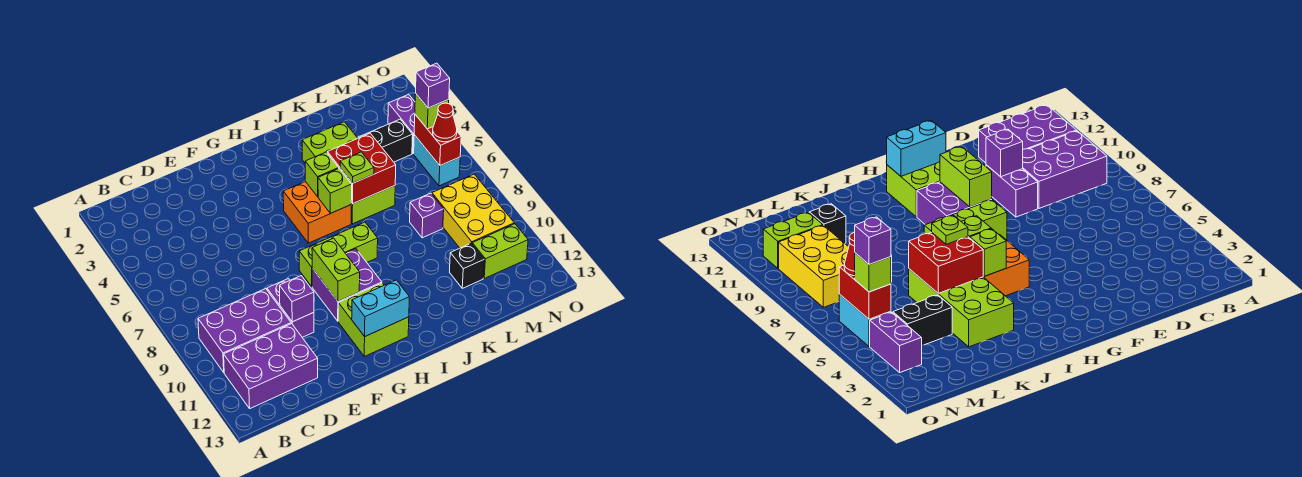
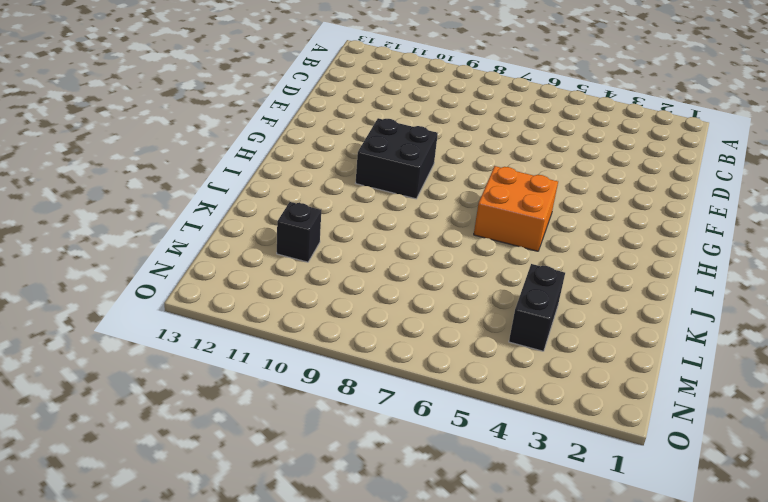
black brick G9:H10 level 1 -> purple brick G9:H10 level 1
none -> purple brick B9:D10 level 1
none -> purple brick B11:D12 level 1
none -> purple brick E9:E10 level 1

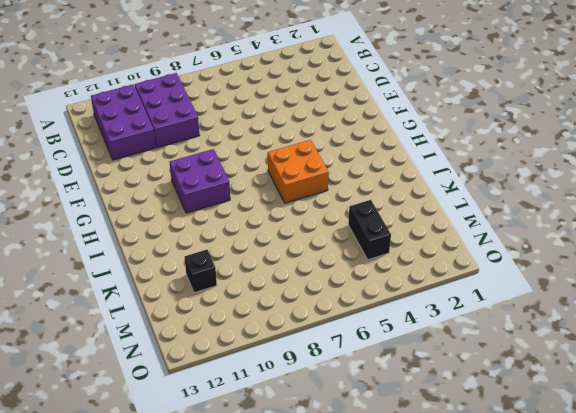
none -> purple brick E9:E10 level 1
none -> lime brick G8:I8 level 1
none -> lime brick G11:H12 level 1

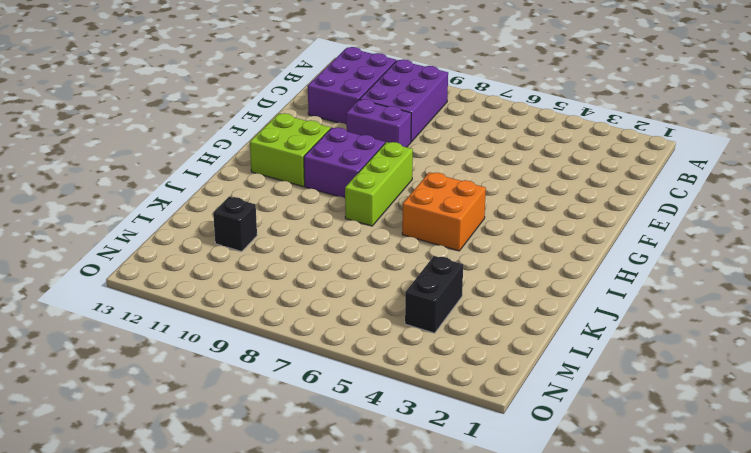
none -> lime brick J3:K6 level 1
none -> purple brick L8 level 1
none -> yellow brick M8:N10 level 1

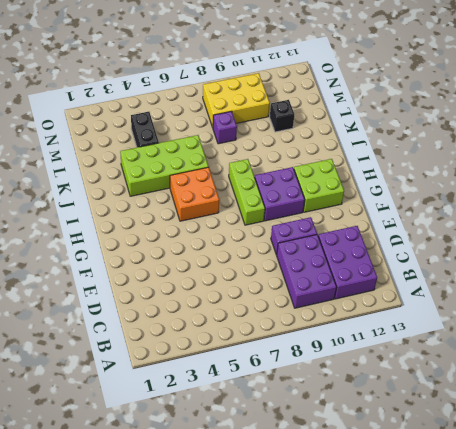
none -> lime brick M11:N11 level 1
none -> purple brick N3:N4 level 1
none -> cyan brick N5:N6 level 1

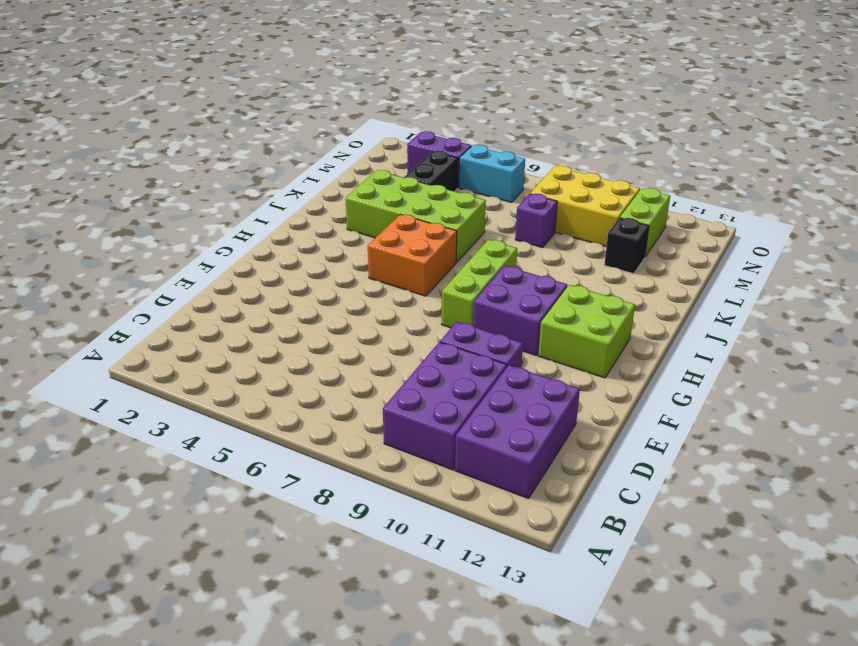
none -> purple brick E10 level 2
none -> lime brick G9:G10 level 2
none -> cyan brick G12:H12 level 2

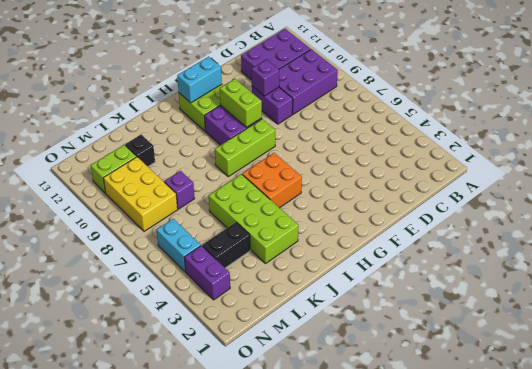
none -> lime brick I5 level 2
none -> lime brick I6 level 2
none -> red brick J5:K6 level 2

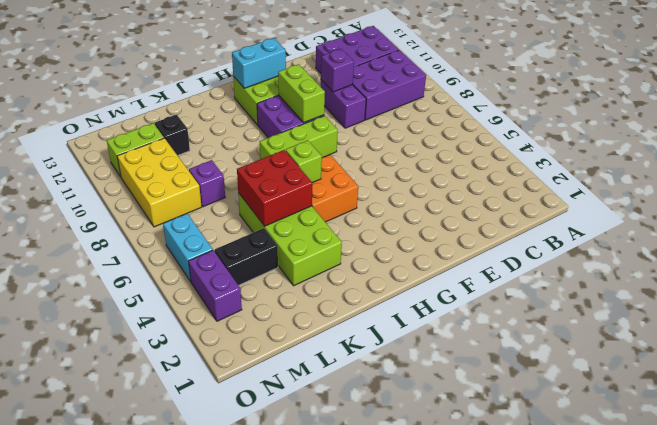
none -> lime brick I5 level 2
none -> red brick N5:N6 level 2
none -> lime plate J6 level 3

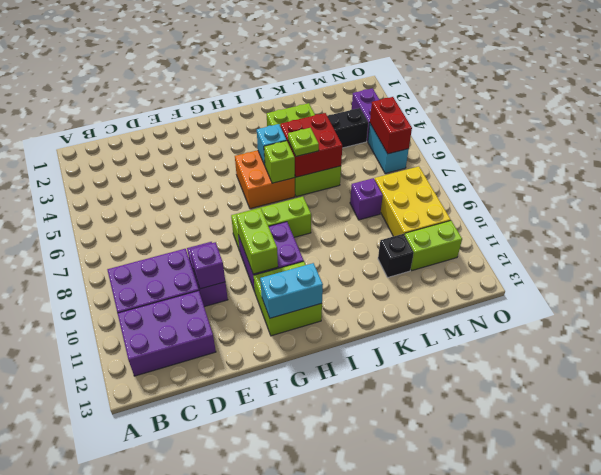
cyan brick I5 level 2 -> lime brick I5 level 2
none -> lime brick N5 level 3
none -> red cone N6 level 3
none -> purple brick N5 level 4

